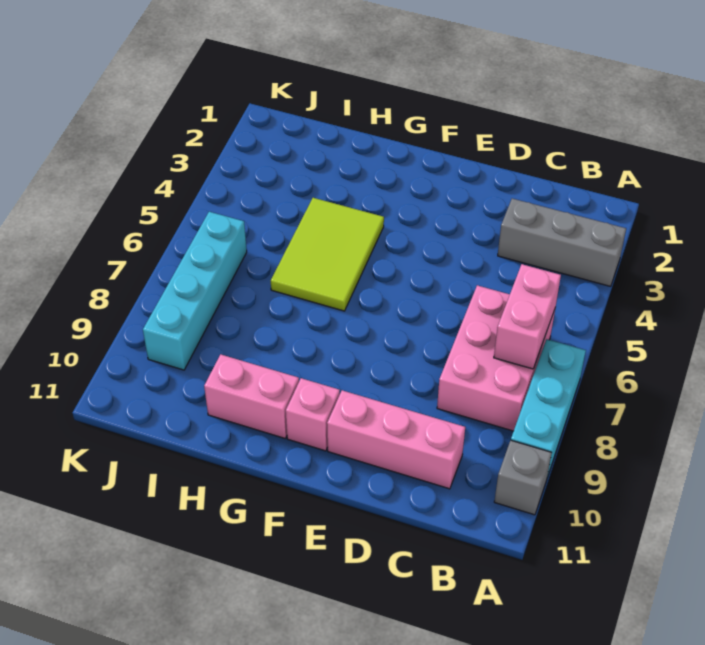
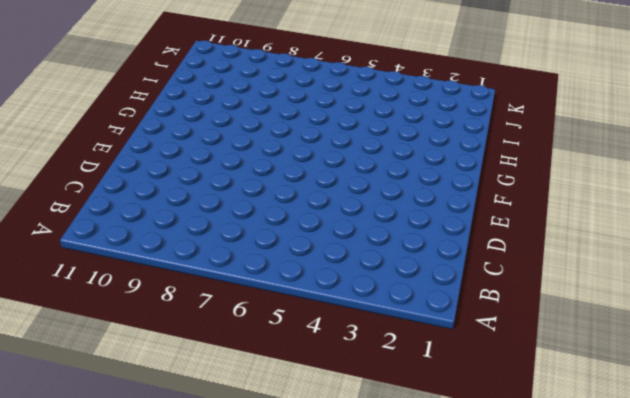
none -> grey brick A3:C3 level 1
none -> cyan brick A7:A9 level 1

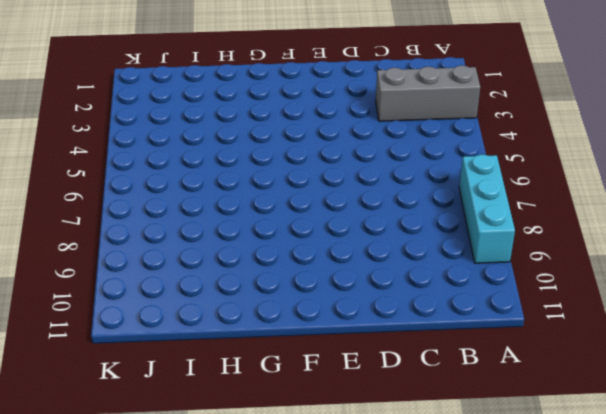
none -> grey brick A10 level 1
none -> pink brick B6:C8 level 1

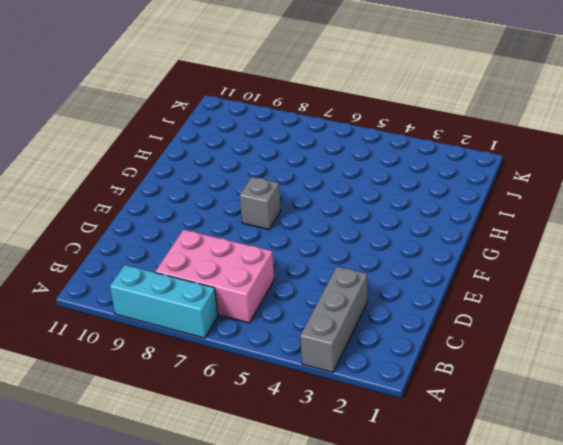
grey brick F7 level 1 -> grey brick A10 level 1
none -> pink brick C10:E10 level 1
none -> pink brick F10 level 1

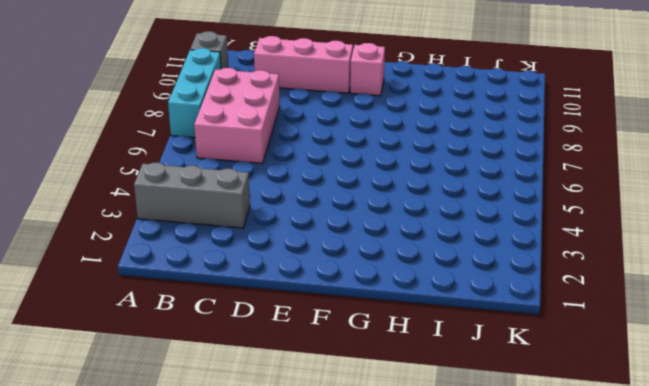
none -> lime tile G4:H6 level 1
none -> pink brick G10:H10 level 1

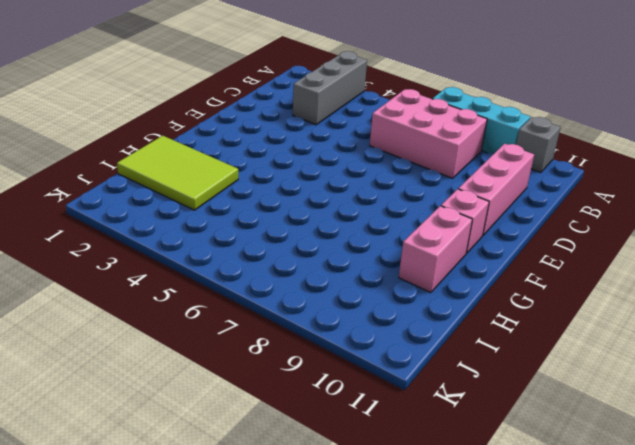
lime tile H1:I3 level 1 -> lime tile G4:H6 level 1
none -> cyan brick J6:J9 level 1
none -> pink brick B6:B7 level 2

